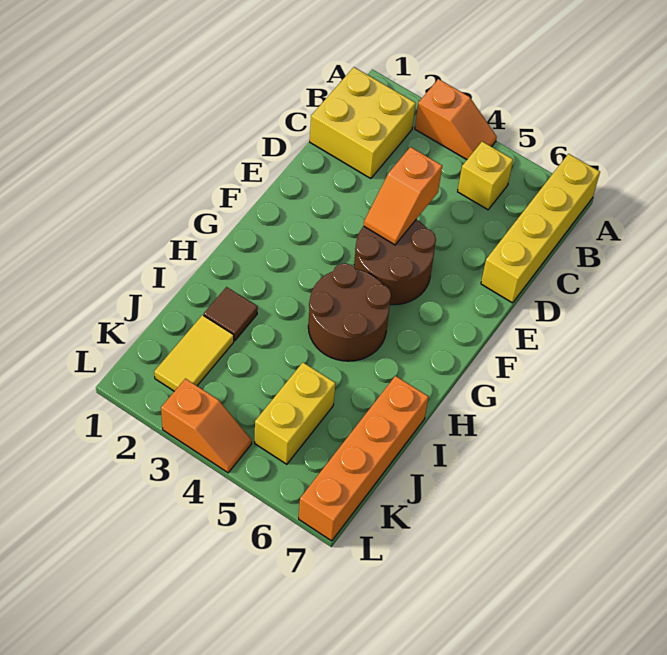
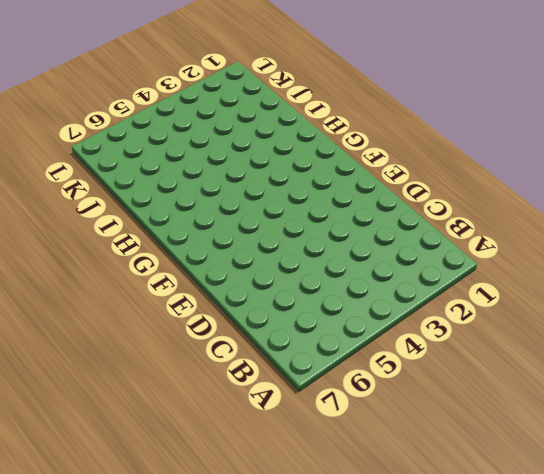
none -> orange slope A3:A4 level 1 top 3
none -> yellow brick A7:D7 level 1
none -> yellow brick B1:C2 level 1

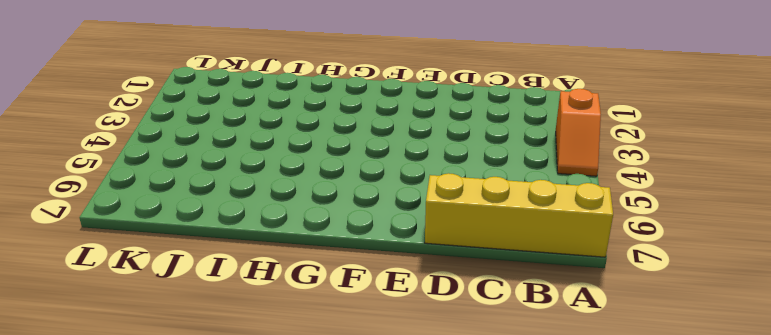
none -> yellow brick B1:C2 level 1
none -> yellow brick B5 level 1
none -> brown round brick E4:F5 level 1

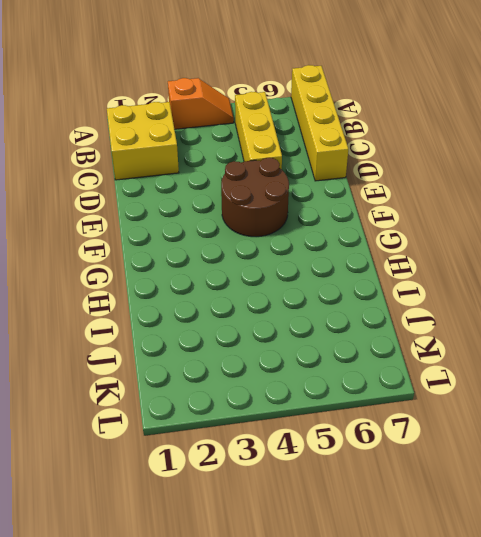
yellow brick B5:D5 level 1 -> yellow brick B5 level 1
none -> brown round brick G4:H5 level 1
none -> brown tile I2 level 1
none -> orange brick I7:L7 level 1

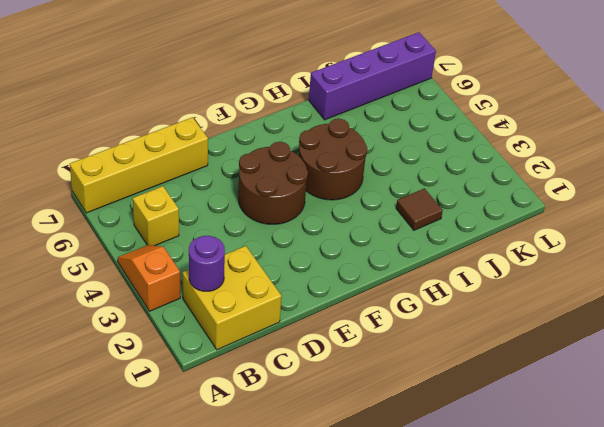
purple round brick B2 level 2 -> none
purple brick I7:L7 level 1 -> orange brick I7:L7 level 1
none -> yellow tile J2:K2 level 1
none -> yellow brick J5:K5 level 1
none -> orange slope L3:L4 level 1 top 3

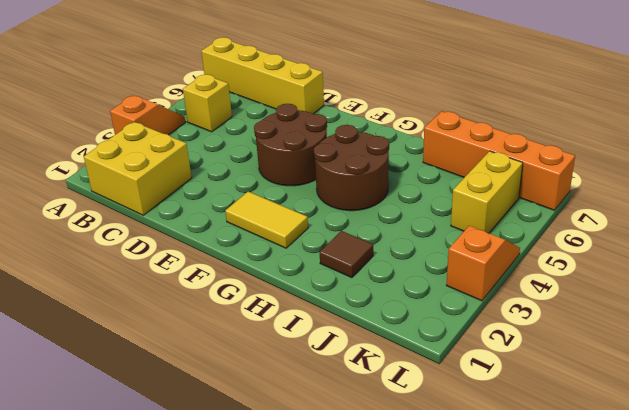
yellow tile F2:G2 level 1 -> yellow tile J2:K2 level 1
yellow brick K5:K6 level 1 -> yellow brick J5:K5 level 1
none -> orange slope D4:E4 level 2 top D

